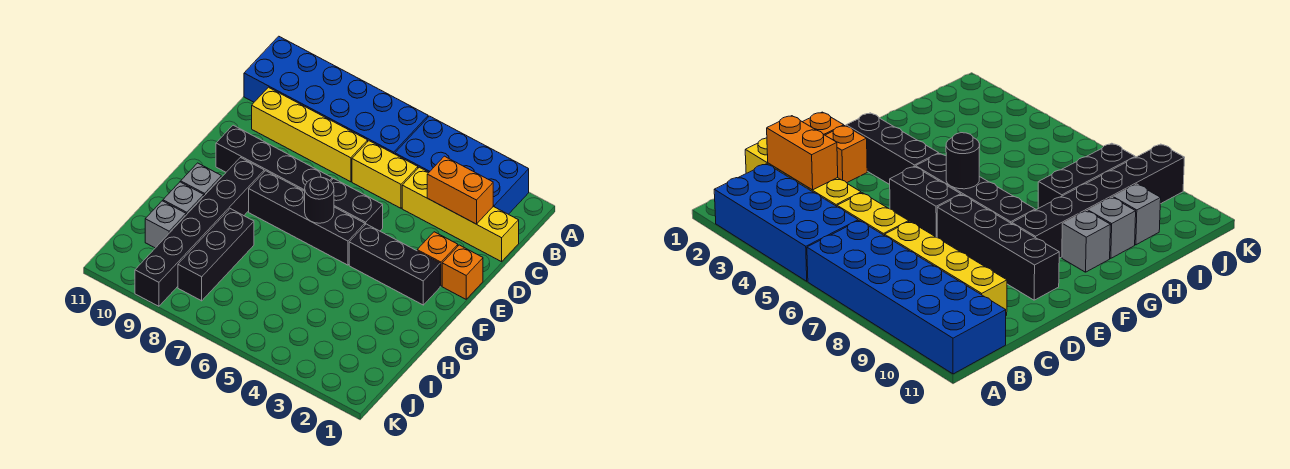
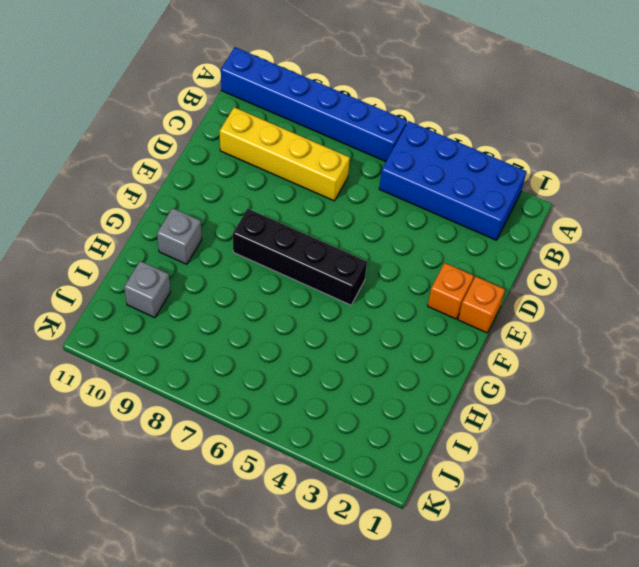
blue brick A6:A11 level 1 -> blue brick A6:B11 level 1
none -> yellow brick C1:C4 level 1
none -> yellow brick C5:C6 level 1
none -> black brick E5:E6 level 1

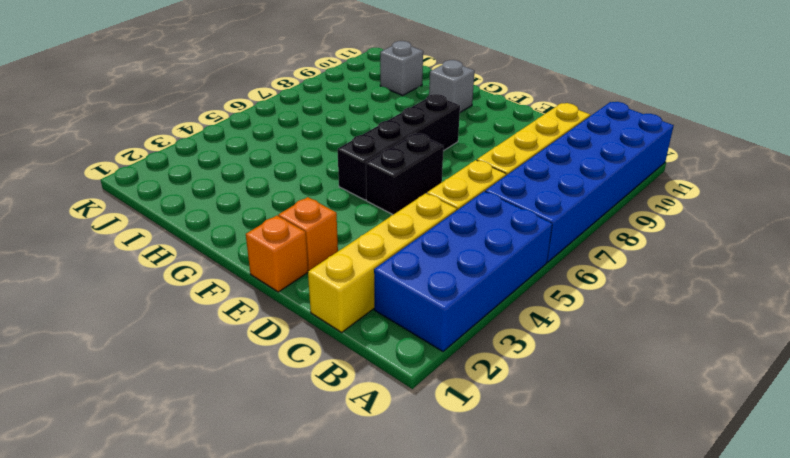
none -> black brick E7:E10 level 1
none -> black brick F2:F4 level 1
none -> black brick F9:K9 level 1

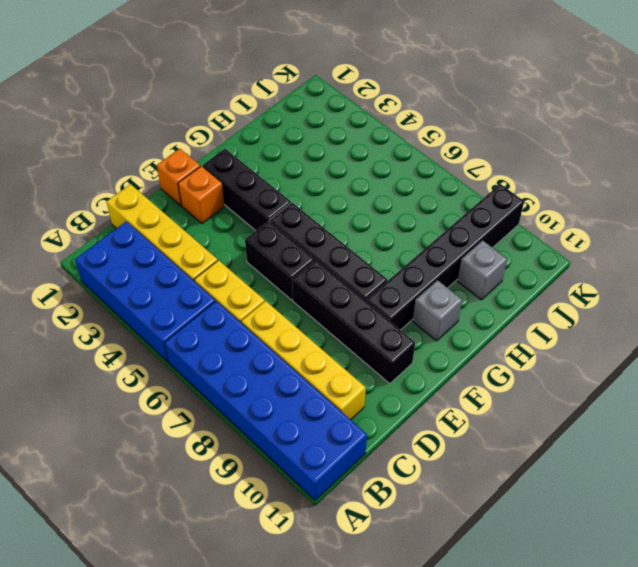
none -> black brick H8:J8 level 1
none -> grey brick H10 level 1
none -> orange brick C2:C3 level 2

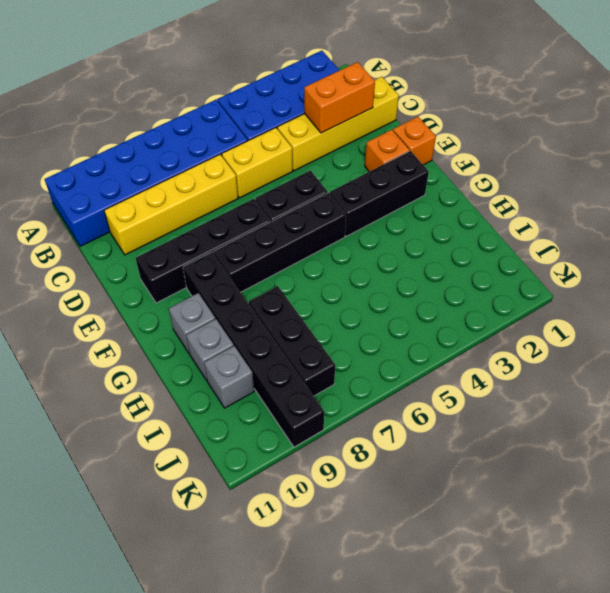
none -> black round brick F6 level 2

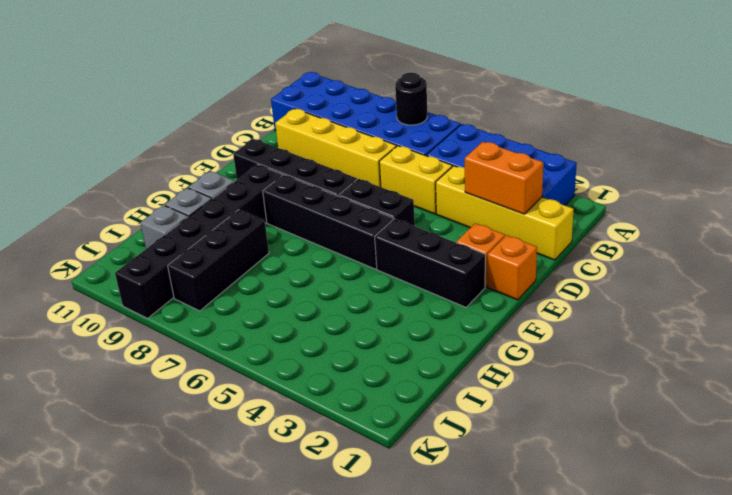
black round brick A7 level 2 -> black round brick F6 level 2

